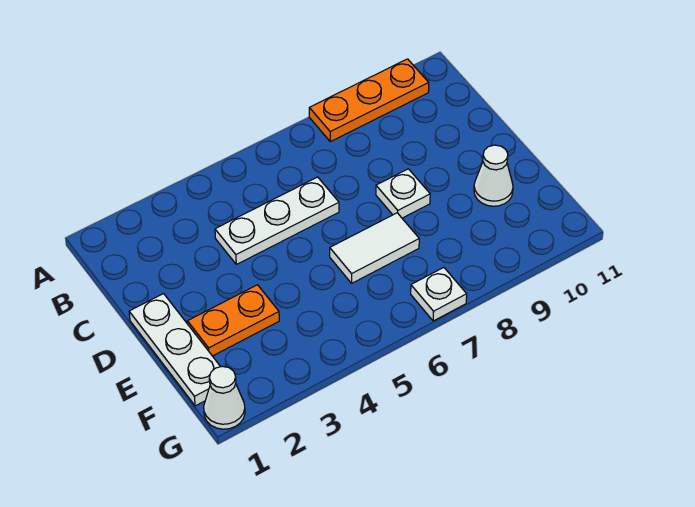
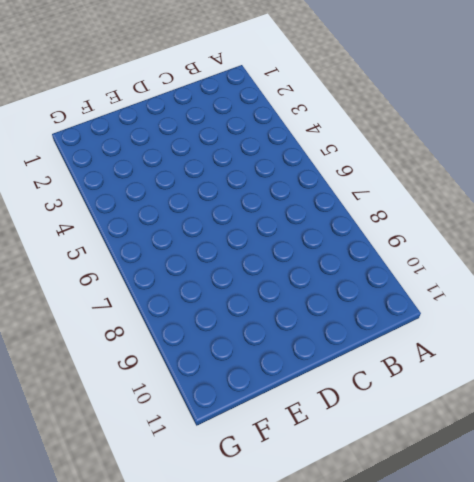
none -> orange plate A8:A10 level 1
none -> white plate C4:C6 level 1

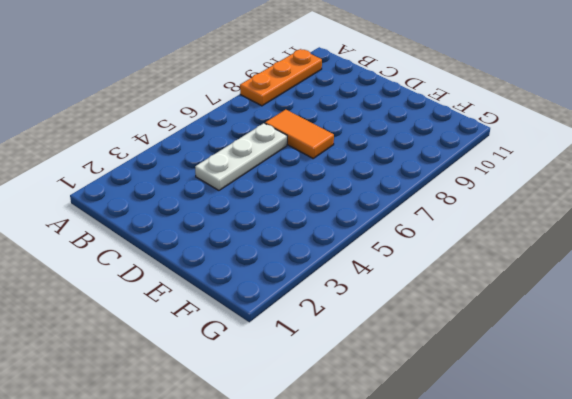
orange tile C7:D7 level 1 -> none
none -> white plate D1:F1 level 1
none -> white plate D8 level 1

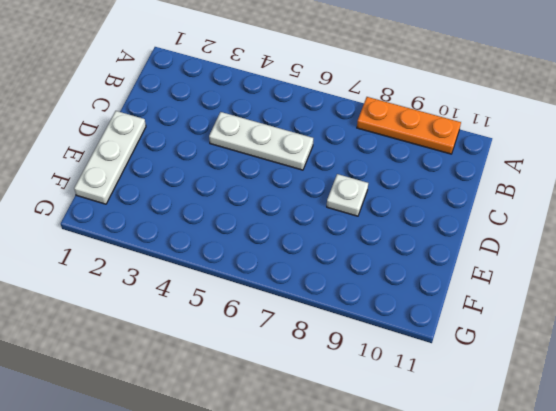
none -> orange plate E2:E3 level 1
none -> white tile E6:E7 level 1

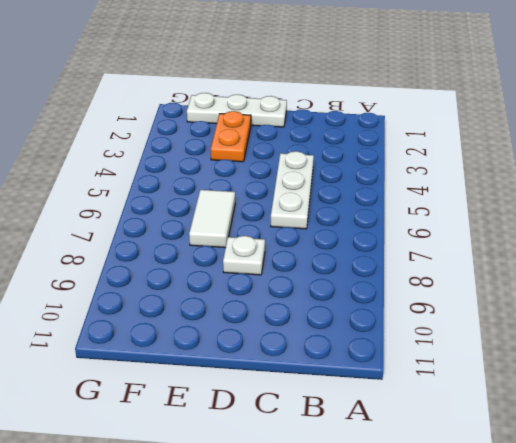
none -> orange plate A8:A10 level 1
none -> white cone E10 level 1

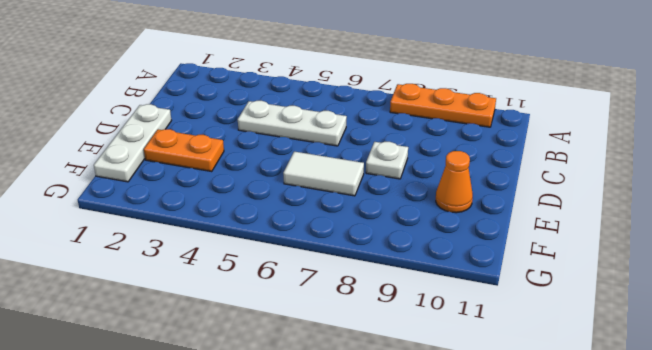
orange cone E10 level 1 -> white cone E10 level 1
none -> white cone G1 level 1
none -> white plate G7 level 1

